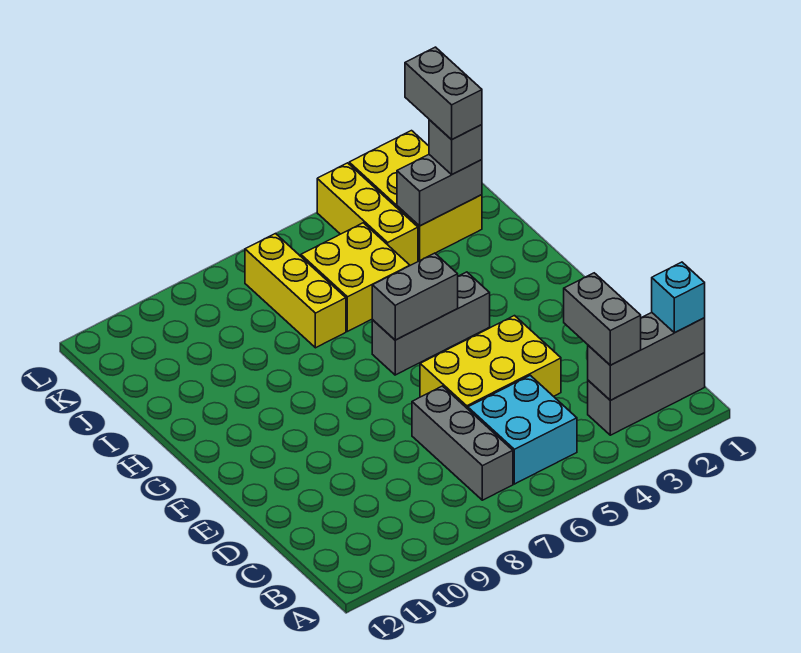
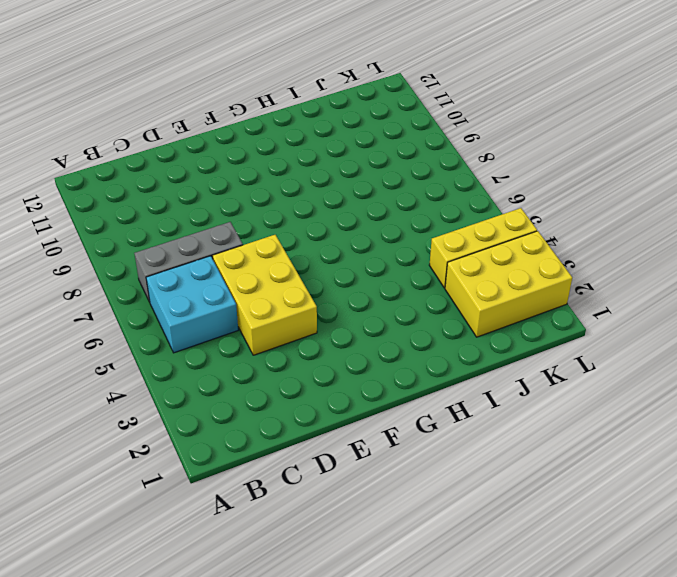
none -> grey brick B1:B3 level 1
none -> grey brick G4:G6 level 1
none -> yellow brick I5:J6 level 1

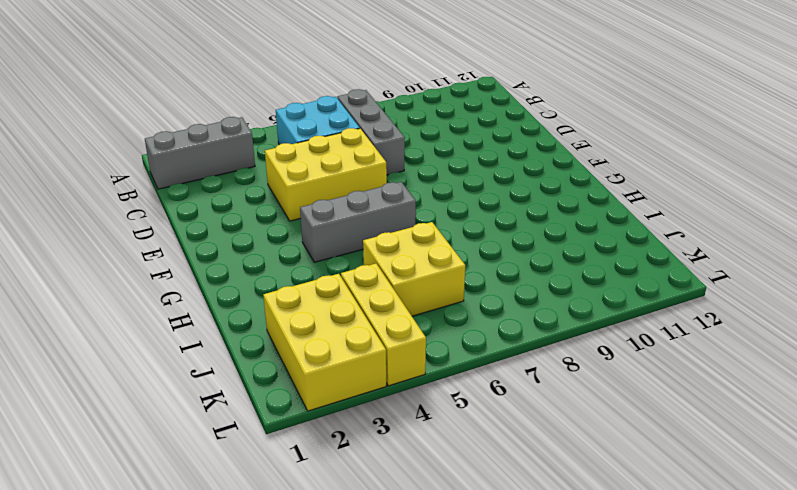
none -> yellow brick I7:K7 level 1
none -> grey brick B1:B3 level 2
none -> grey brick G5:G6 level 2

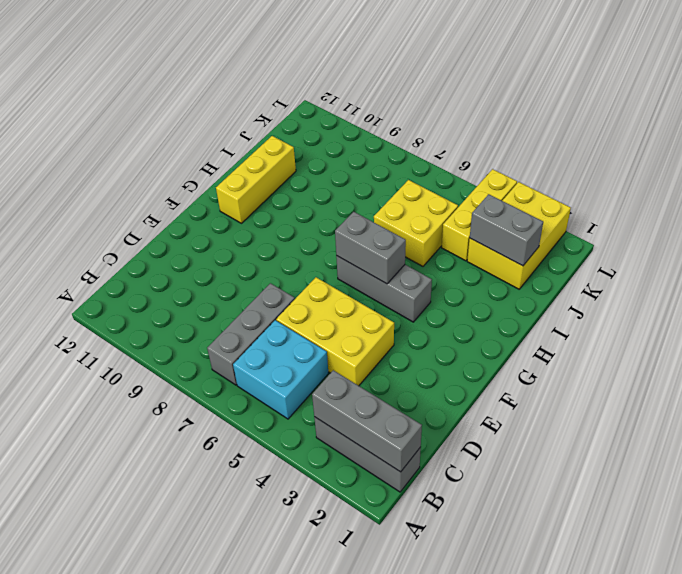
yellow brick G11:I11 level 1 -> yellow brick I7:K7 level 1
none -> cyan brick B1 level 3
none -> grey brick B3:C3 level 3
none -> grey brick J2 level 3

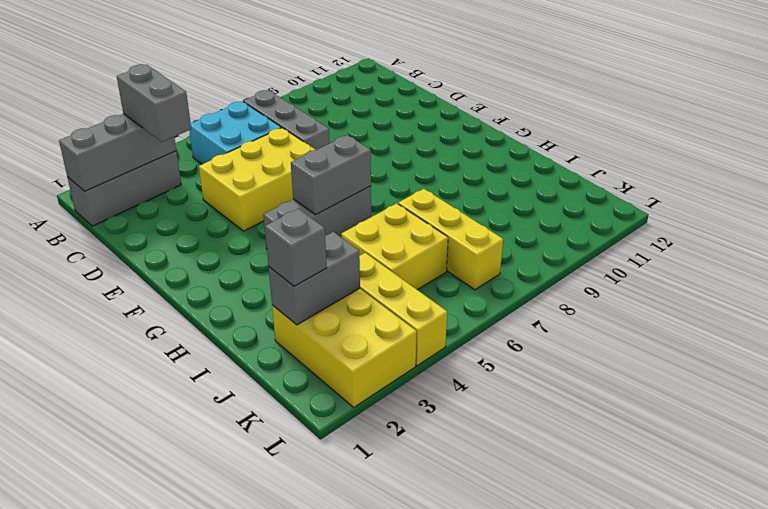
none -> cyan brick B1 level 3
none -> grey brick J2:K2 level 4

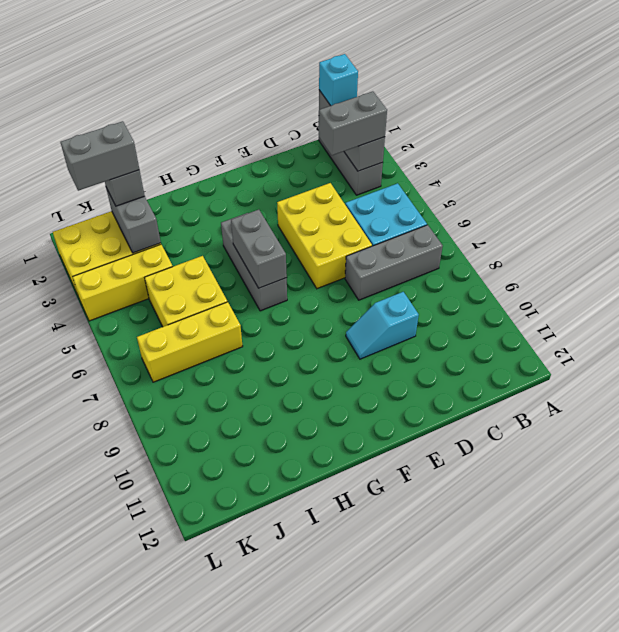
cyan slope D9:E9 level 1 top D -> none

